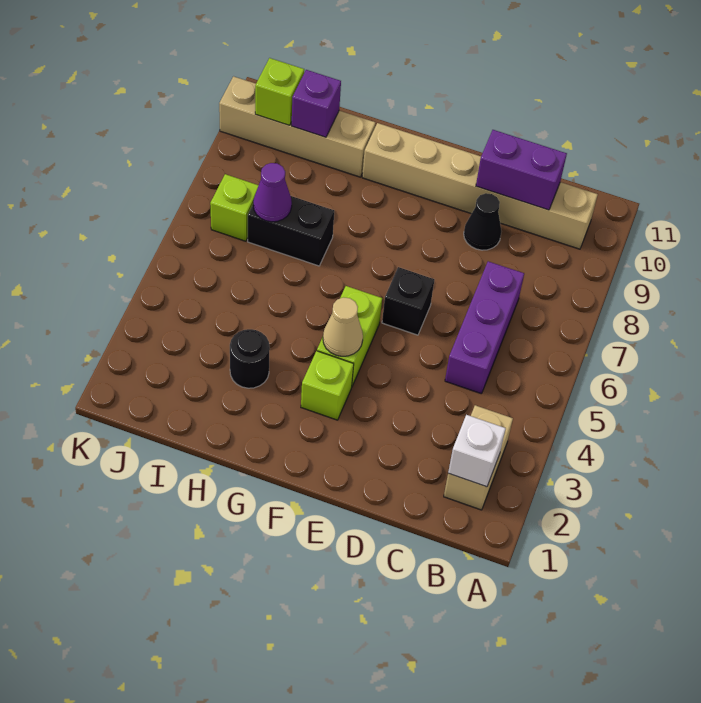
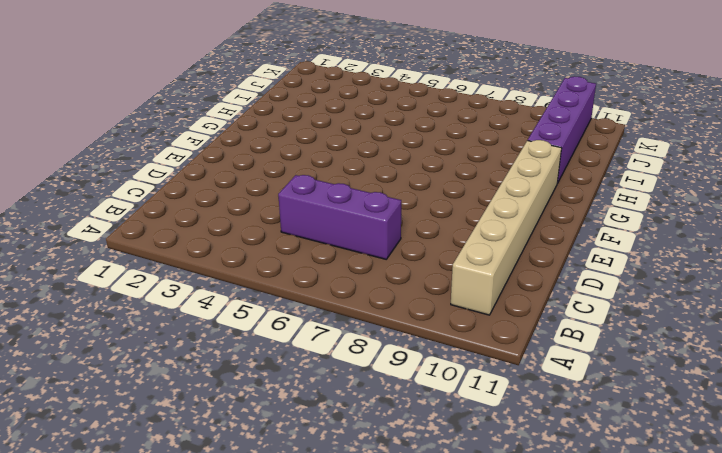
purple brick H10:K10 level 1 -> tan brick H10:K10 level 1
none -> tan brick B2:B3 level 1
none -> black cone D9 level 1
none -> black brick E6 level 1

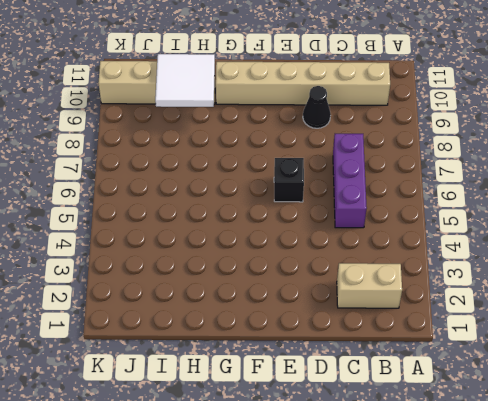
tan brick B2:C2 level 1 -> tan brick B2:B3 level 1
white tile H9:I10 level 2 -> purple brick I10 level 2
none -> lime brick F3 level 1
none -> lime brick F4:F5 level 1
none -> black round brick H3 level 1

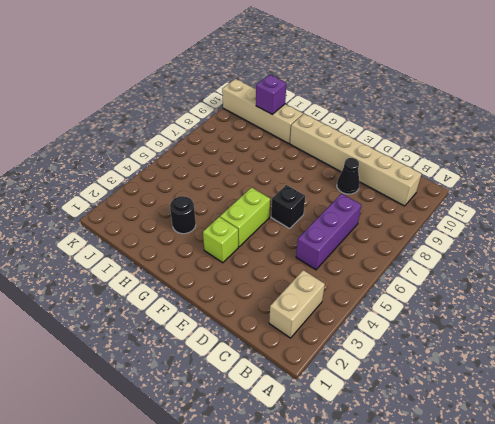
none -> black brick H7:I7 level 1
none -> lime brick J7 level 1
none -> white brick B2 level 2

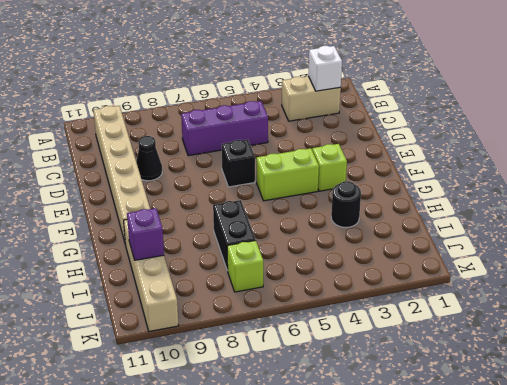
none -> purple brick C10:D10 level 2
none -> tan cone F4 level 2
none -> purple cone I7 level 2

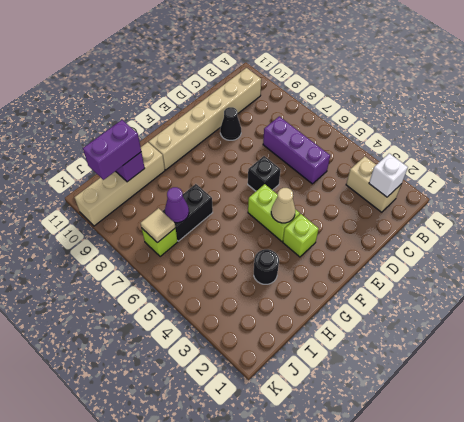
purple brick I10:J10 level 3 -> purple brick C10:D10 level 2
tan tile J7 level 2 -> none
none -> lime brick J10 level 2

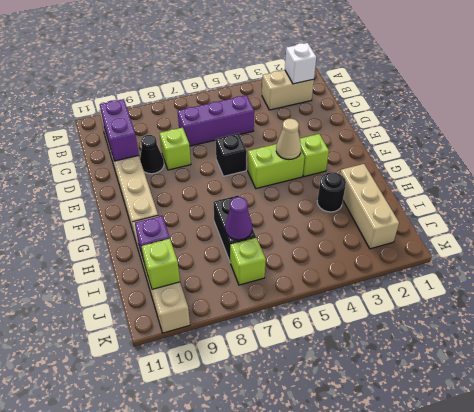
lime brick D8 level 1 -> none
tan brick H2:J2 level 1 -> none

